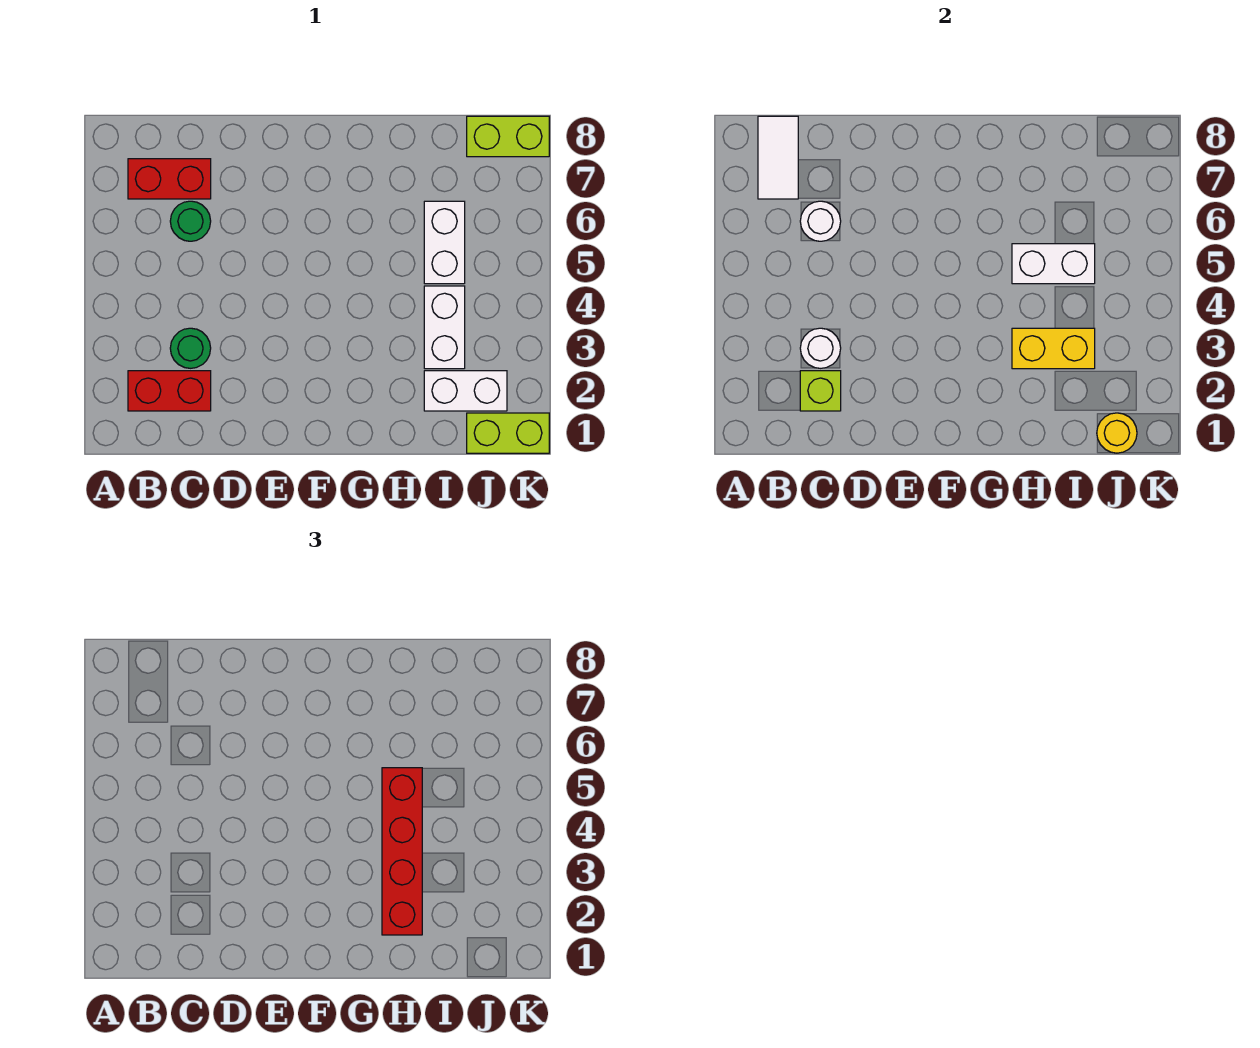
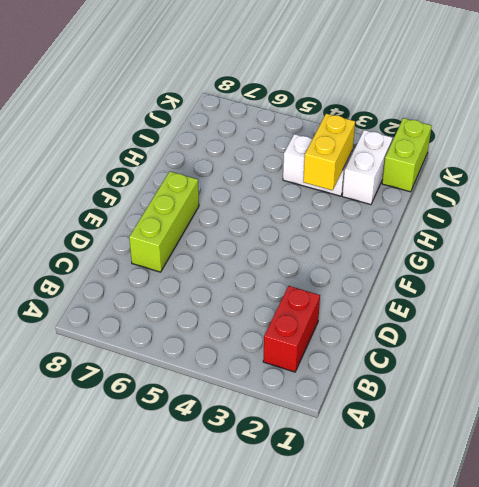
lime brick D7:F7 level 1 -> none
none -> red brick B7:C7 level 1
none -> green round brick C3 level 1
none -> green round brick C6 level 1

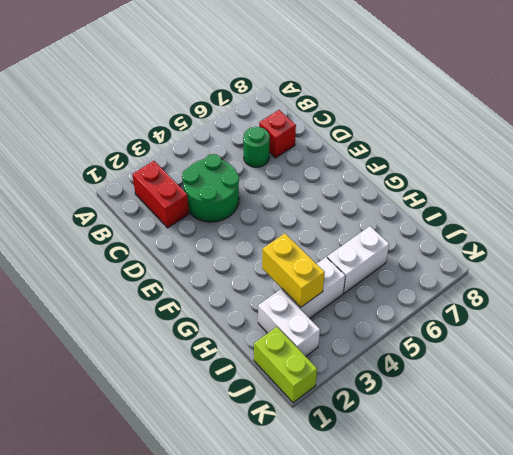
green round brick C3:D4 level 1 -> green round brick C3 level 1
red brick C7 level 1 -> red brick B7:C7 level 1
none -> lime brick J8:K8 level 1
none -> white tile B7:B8 level 2
none -> lime brick C2 level 2

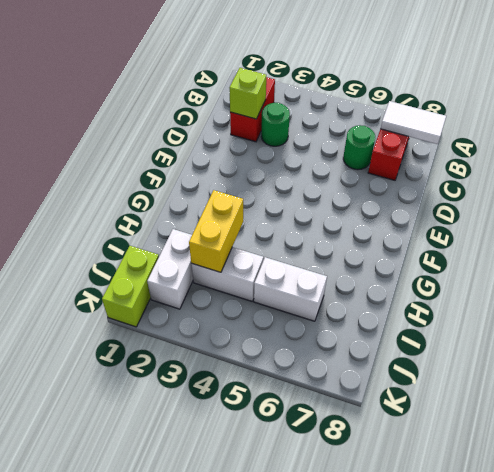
none -> lime brick J8:K8 level 1
none -> white round brick C3 level 2
none -> white round brick C6 level 2

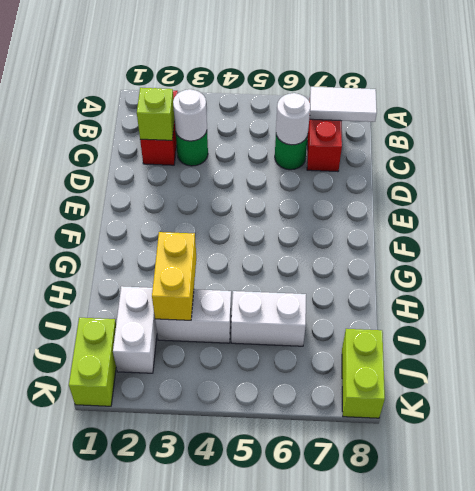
none -> white brick H5:I5 level 2
none -> yellow round brick J1 level 2
none -> red brick H2:H5 level 3

